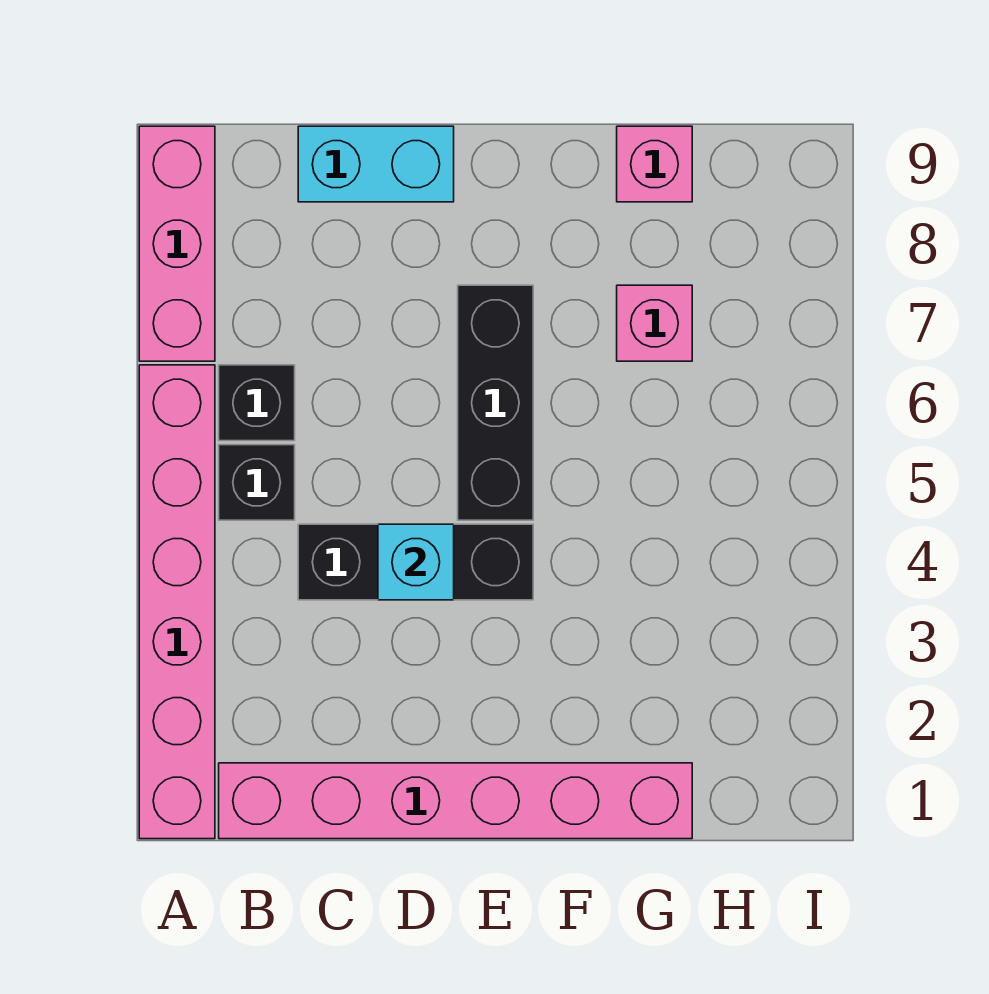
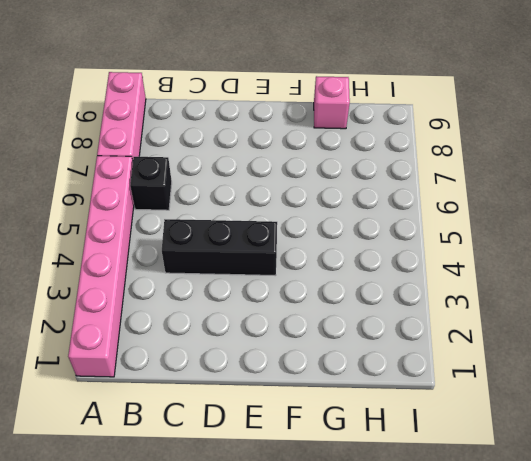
none -> pink brick B1:G1 level 1
none -> black brick B5 level 1

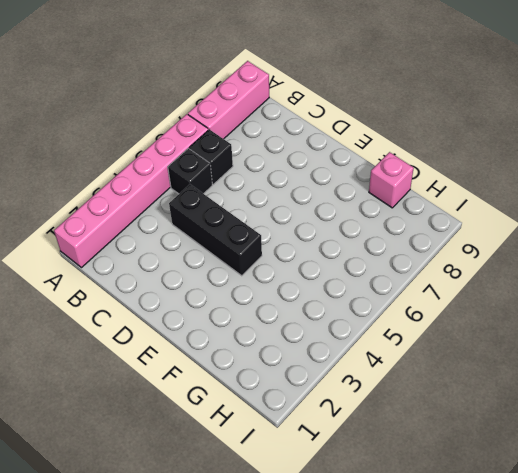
none -> pink brick B1:G1 level 1
none -> cyan brick C9:D9 level 1

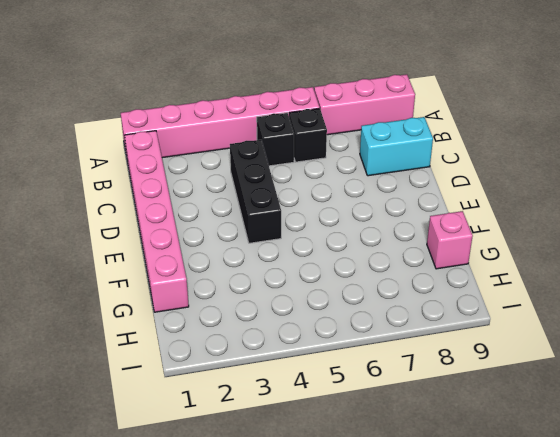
cyan brick C8:C9 level 1 -> cyan brick C9:D9 level 1
none -> black brick E5:E7 level 1
none -> pink brick G7 level 1

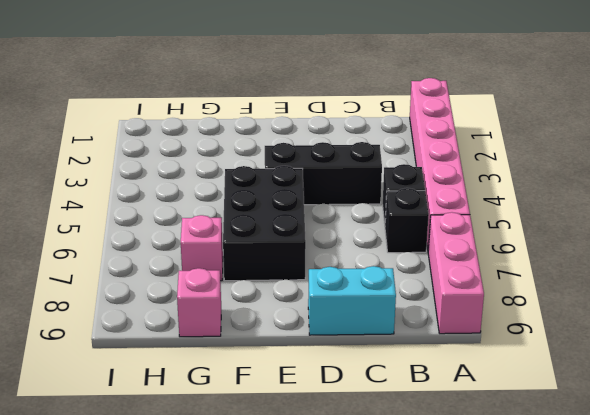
black brick E5:F7 level 1 -> black brick E5:E7 level 1
none -> pink brick B1:G1 level 1
none -> cyan brick D4 level 2

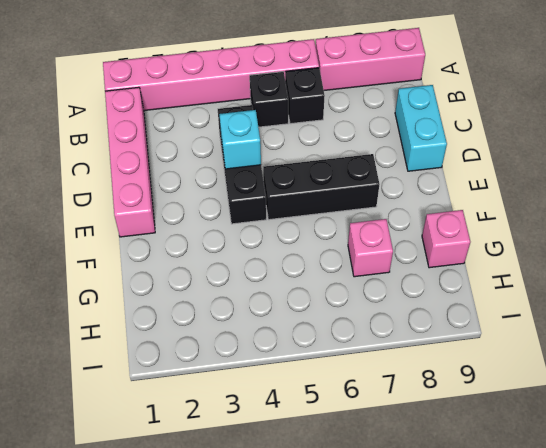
pink brick B1:E1 level 1 -> pink brick B1:G1 level 1

